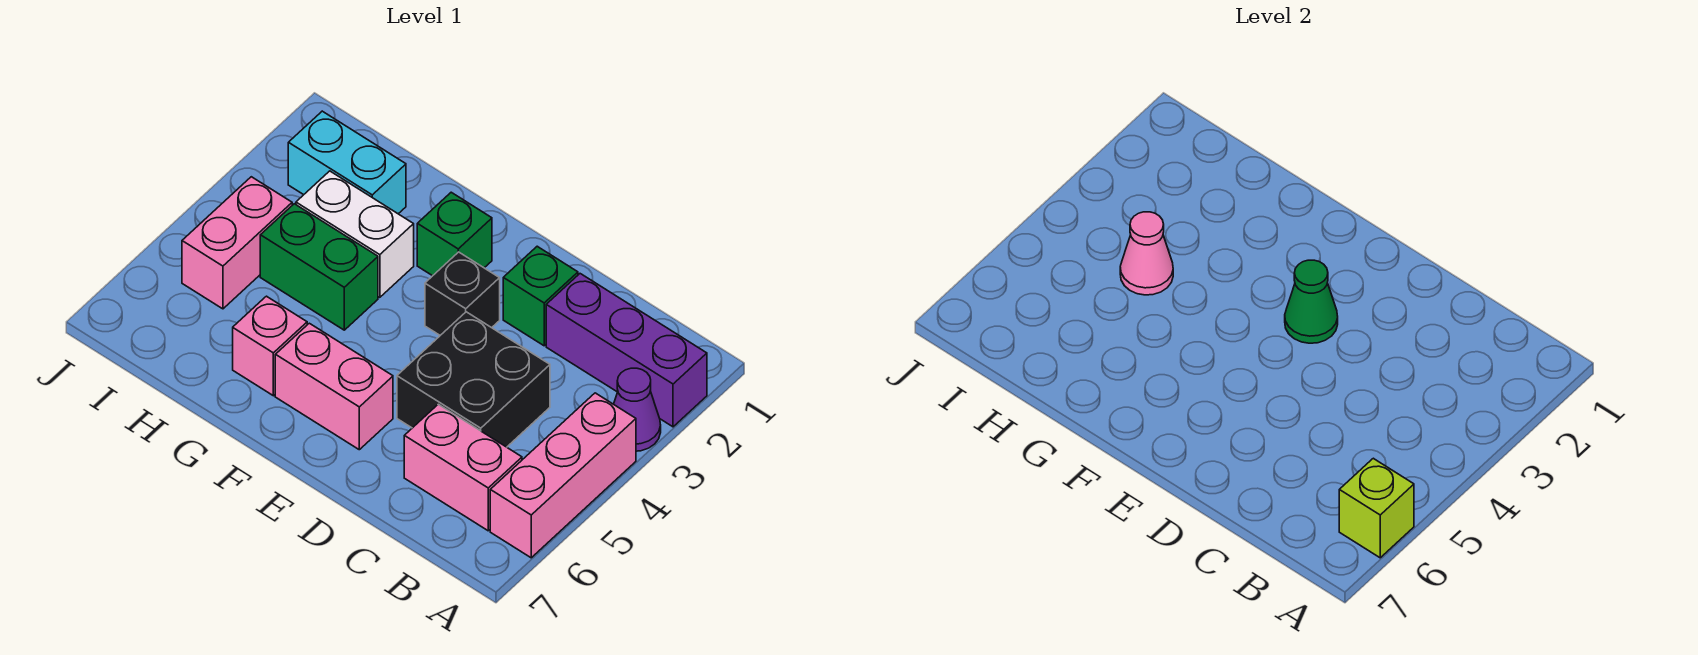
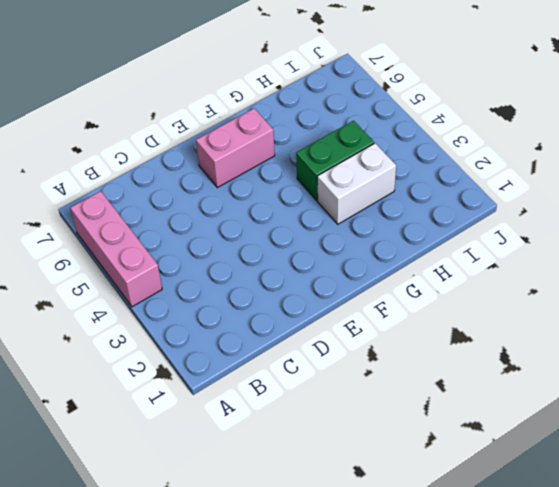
none -> purple brick A2:C2 level 1
none -> purple cone A3 level 1
none -> pink brick B6:C6 level 1

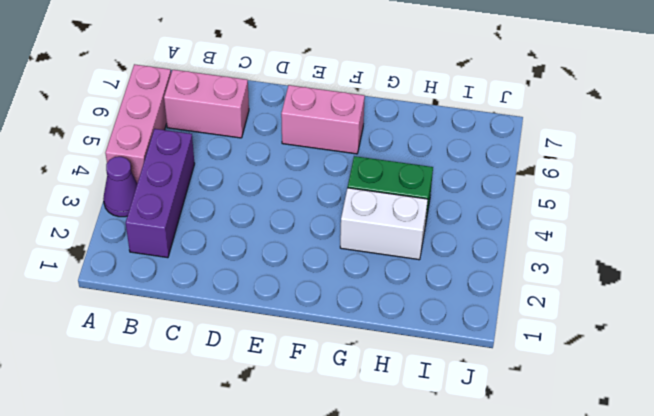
purple brick B2:B4 level 1 -> purple brick A2:C2 level 1
none -> black brick C4:D5 level 1
none -> green brick D2 level 1
none -> black brick E3 level 1

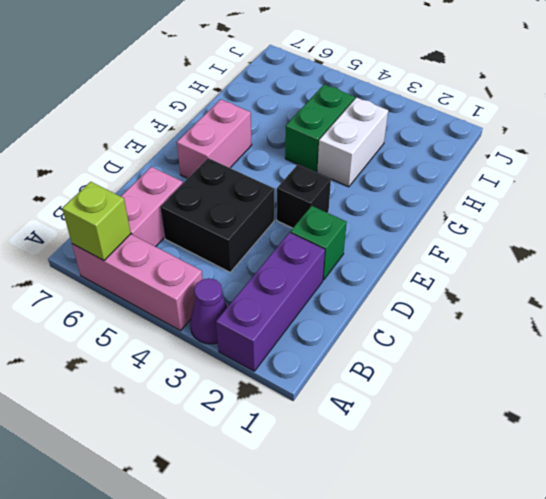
none -> green brick F2 level 1
none -> pink brick G6 level 1
none -> cyan brick H2:I2 level 1

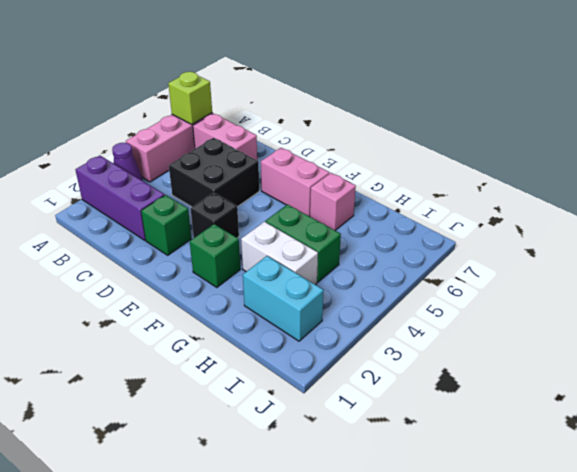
none -> pink brick I4:I5 level 1
none -> green cone E3 level 2
none -> pink cone H4 level 2

